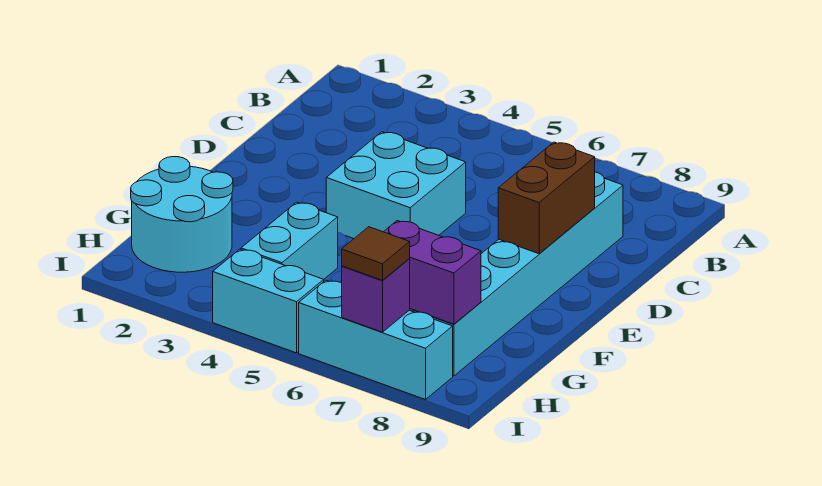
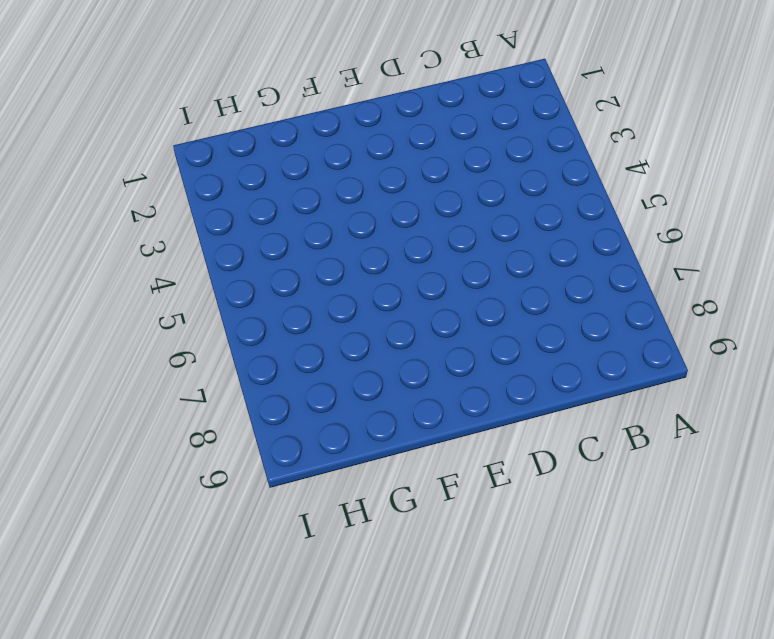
none -> cyan brick C8:H8 level 1
none -> cyan brick D4:E5 level 1

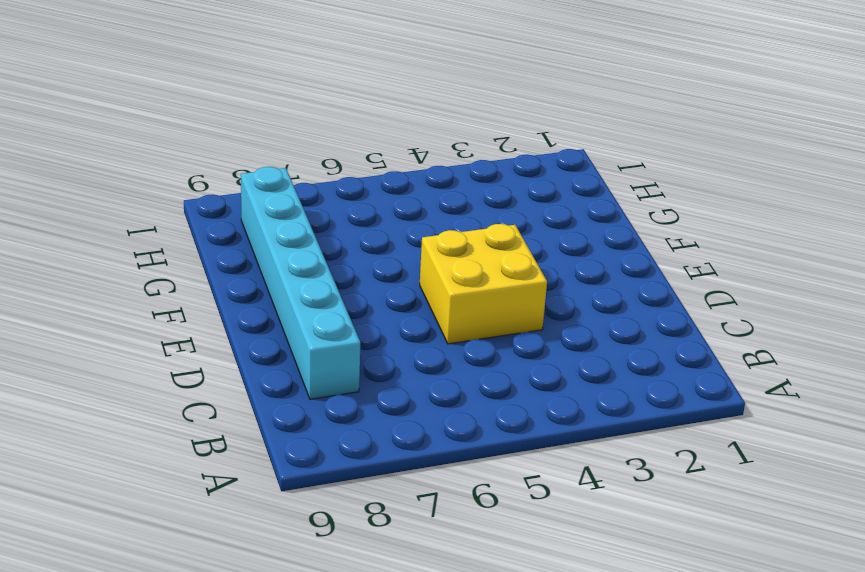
yellow brick D4:E5 level 1 -> cyan brick D4:E5 level 1
none -> cyan round brick G1:H2 level 1
none -> cyan brick G4:H4 level 1

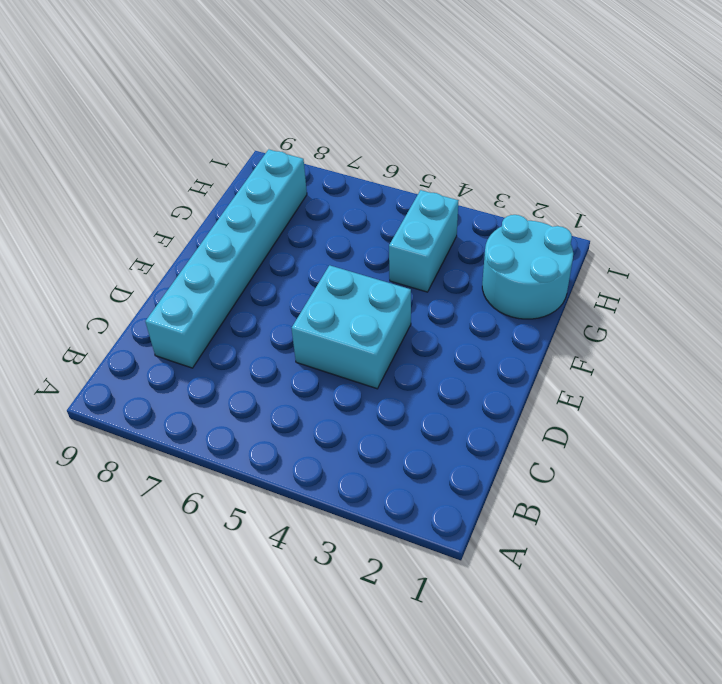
none -> cyan brick I4:I5 level 1
none -> cyan brick I6:I8 level 1

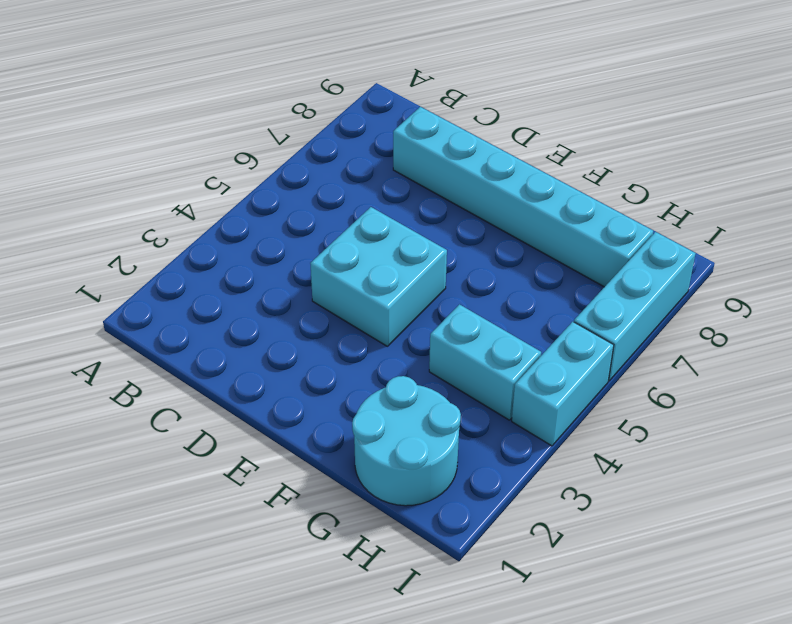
none -> brown brick D8:E8 level 2
none -> purple brick H7:H8 level 2

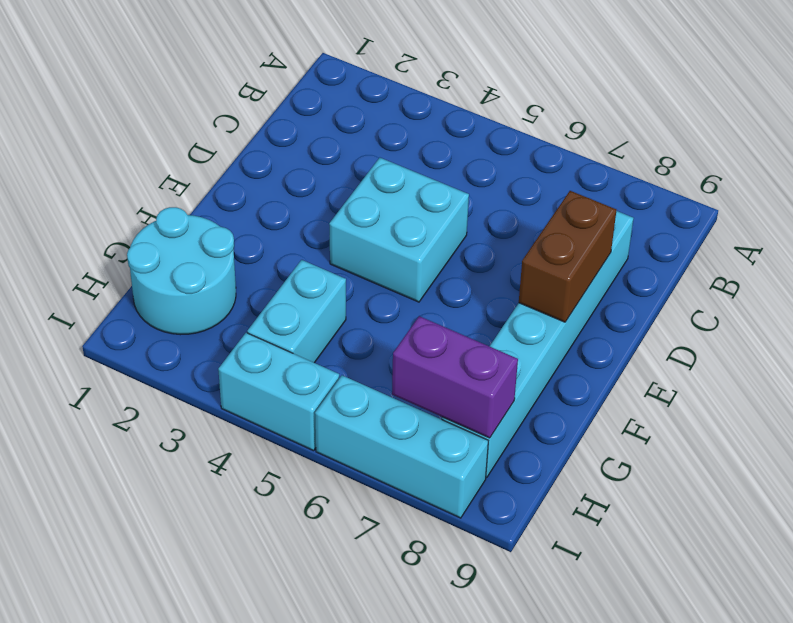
none -> purple brick I7 level 2
none -> brown tile I7 level 3

